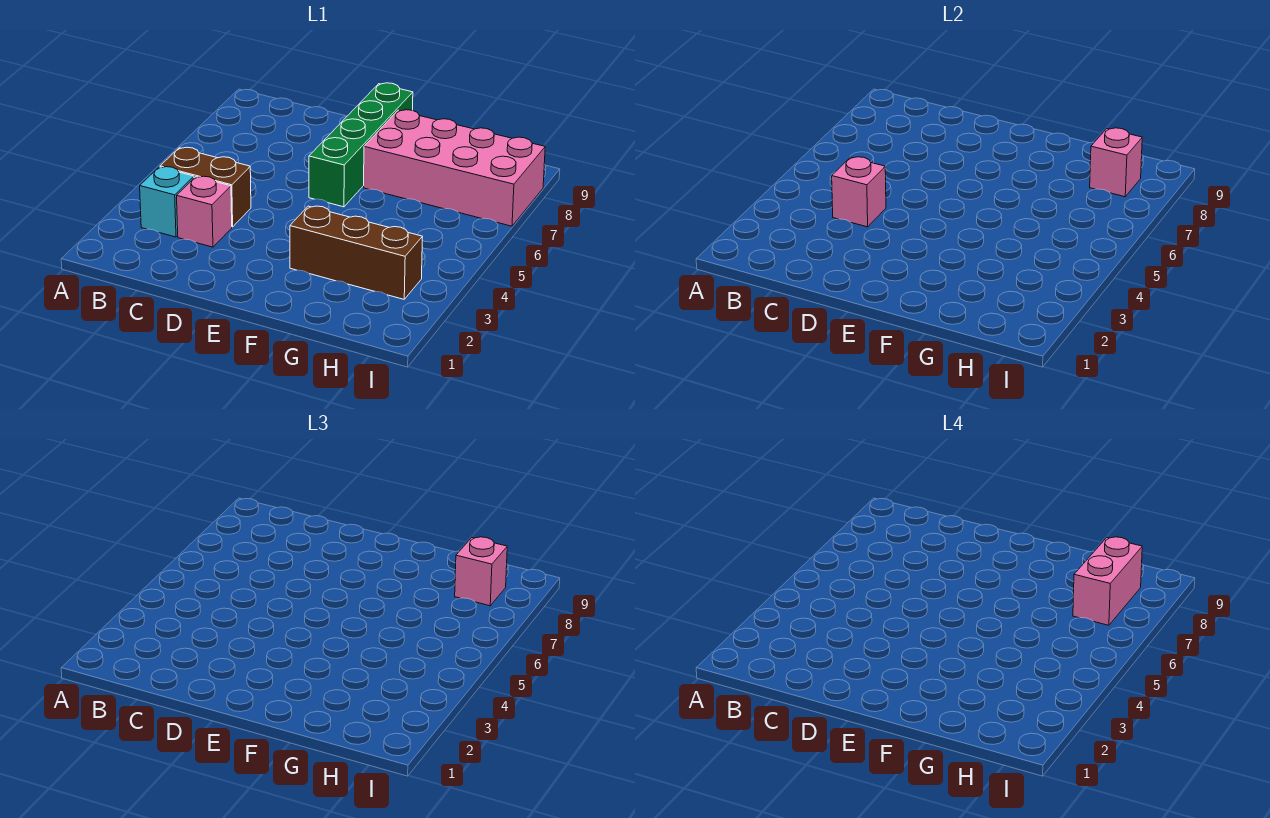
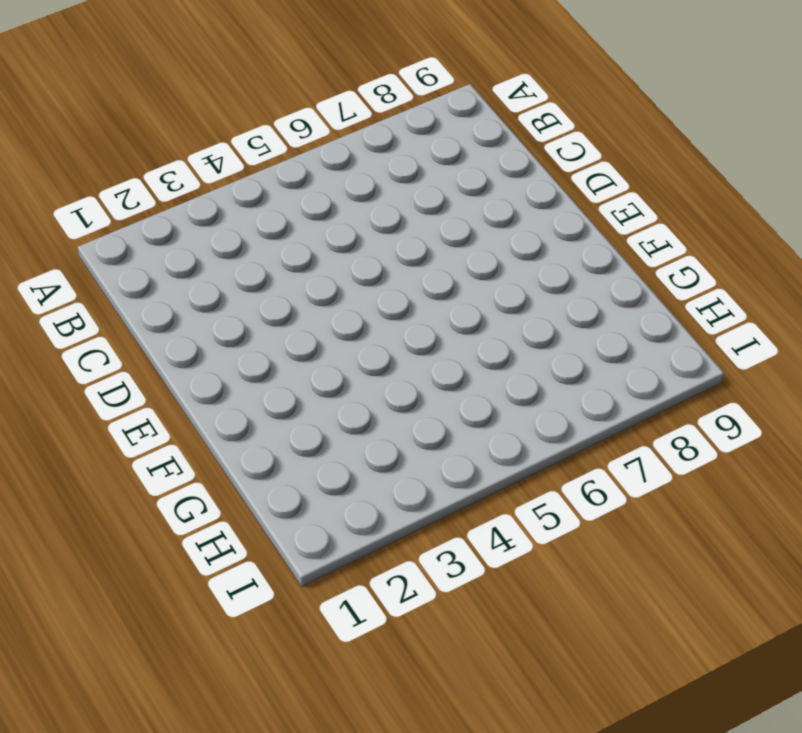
none -> cyan brick B3 level 1
none -> brown brick B4:C4 level 1

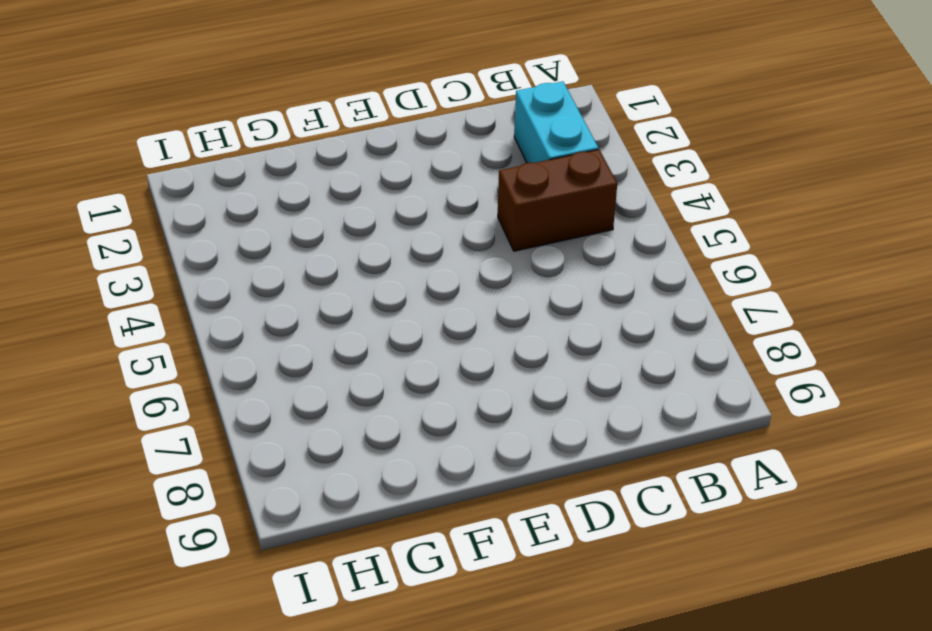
cyan brick B2:B3 level 1 -> cyan brick B3 level 1
none -> pink brick C3 level 1
none -> green brick E6:E9 level 1

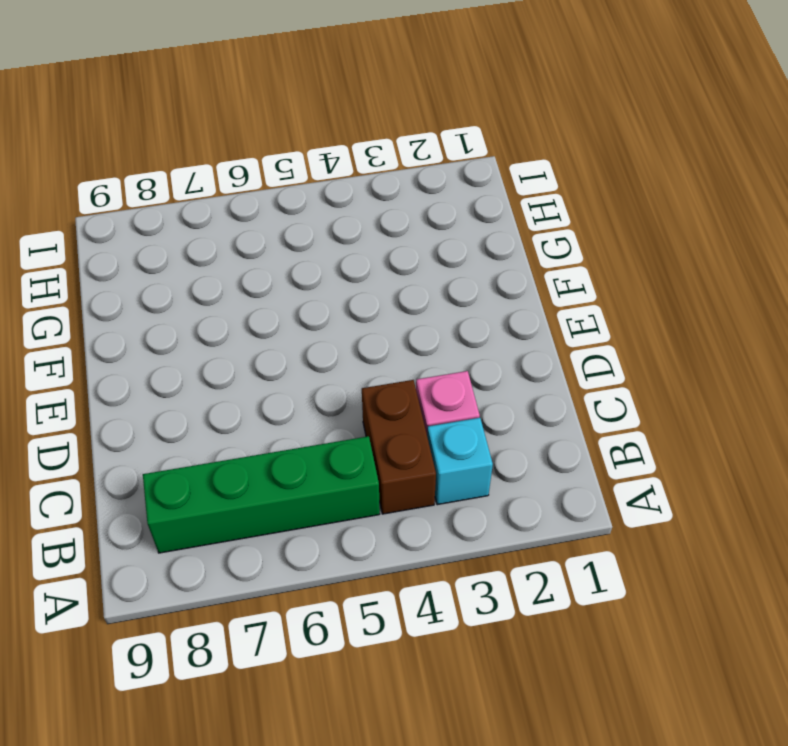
green brick B5:B8 level 1 -> green brick E6:E9 level 1
none -> brown brick F3:H3 level 1
none -> pink brick F7:I8 level 1

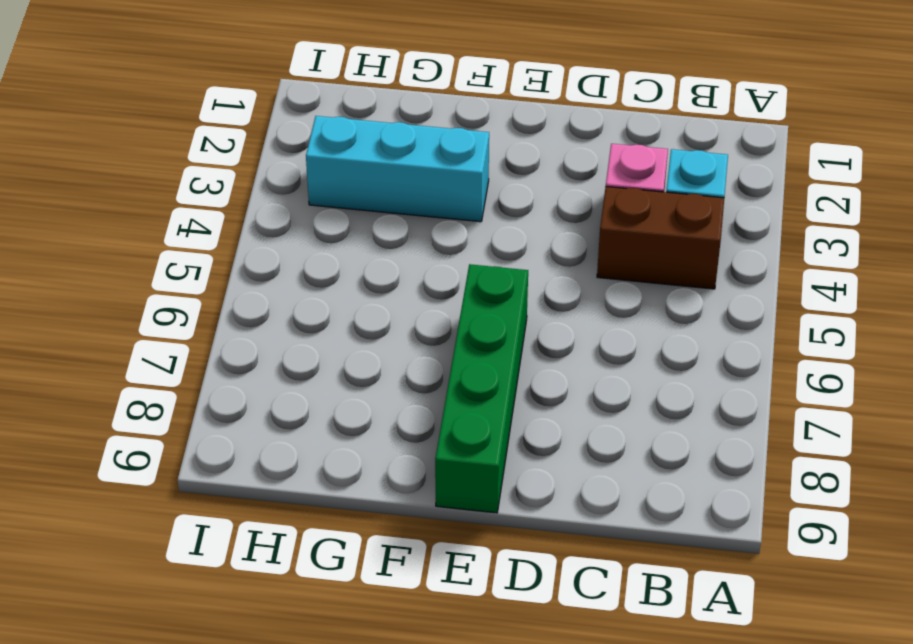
cyan brick F3:H3 level 1 -> brown brick F3:H3 level 1
none -> pink brick F7:I8 level 1
none -> pink brick C4 level 2

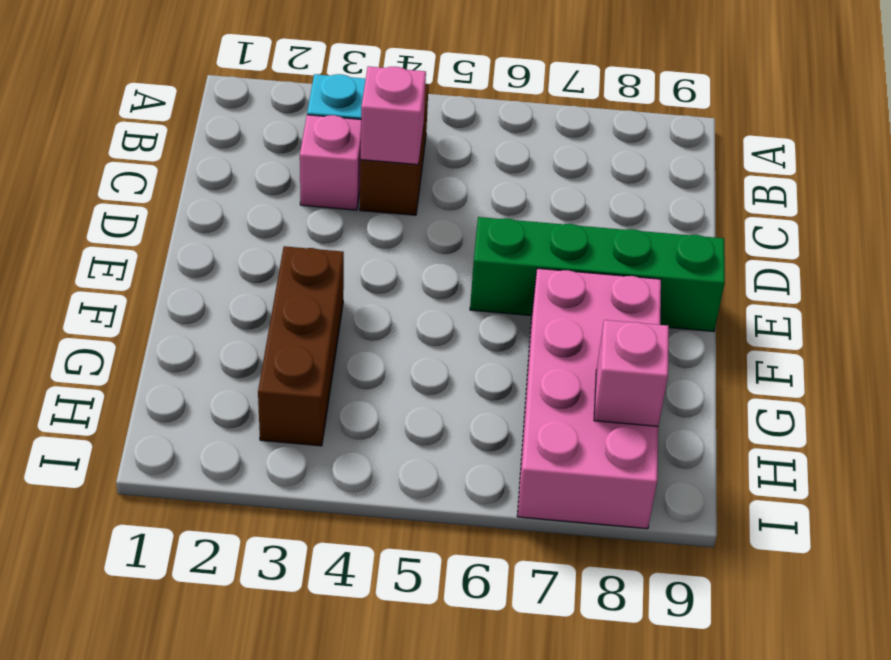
none -> pink brick H8 level 3
none -> pink brick H7:H8 level 4

